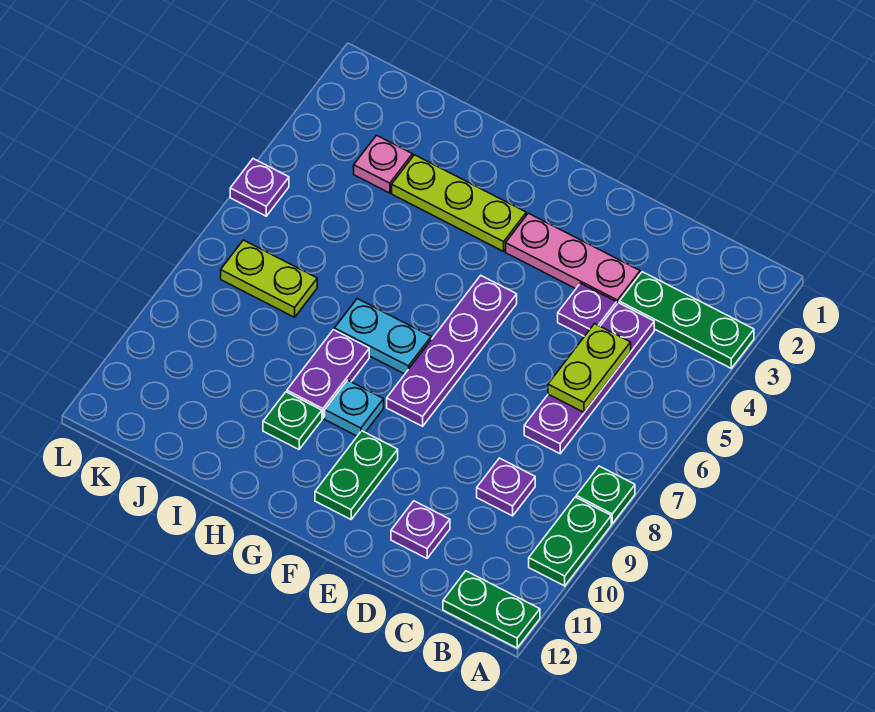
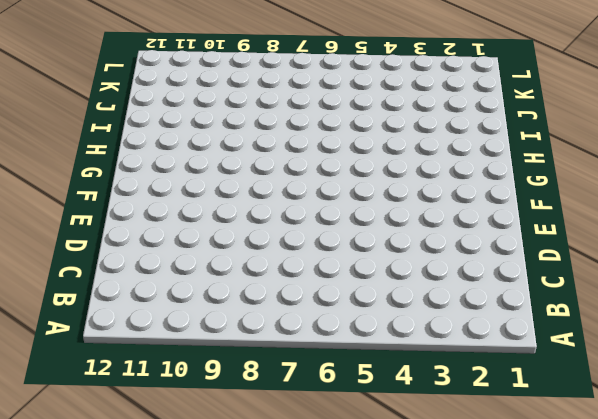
none -> green plate A3:C3 level 1
none -> green plate A8 level 1
none -> green plate A9:A10 level 1

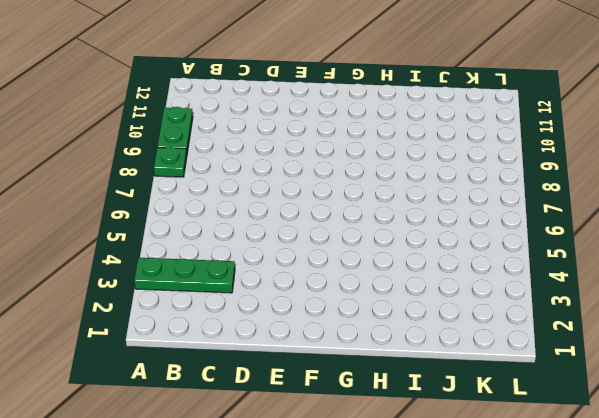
none -> green plate A12:B12 level 1
none -> purple plate C4:C7 level 1
none -> purple plate C9 level 1

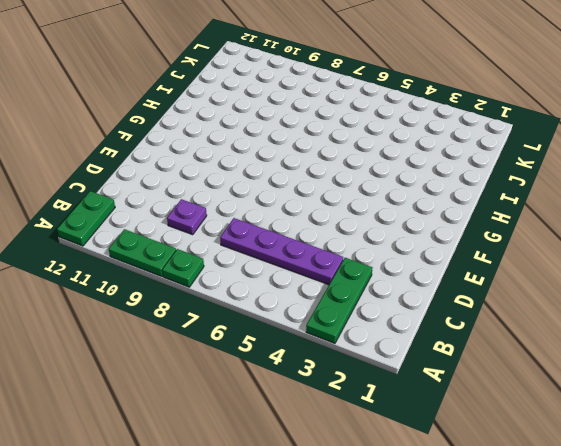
none -> pink plate D3:F3 level 1
none -> purple plate D4 level 1
none -> purple plate D11 level 1

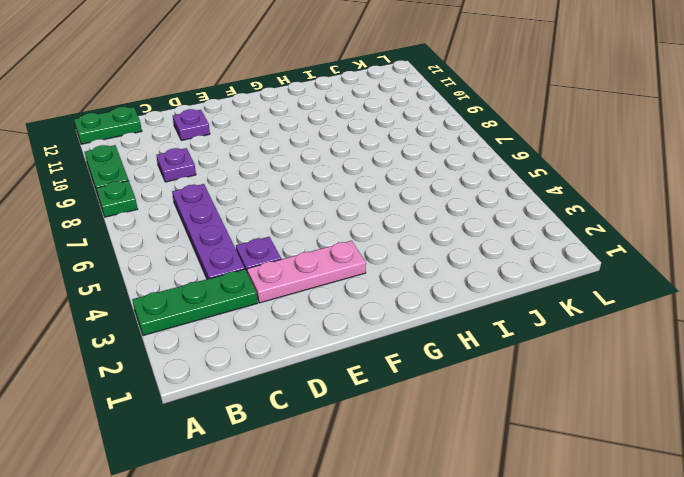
none -> purple plate F5:F8 level 1
none -> green plate F10:F11 level 1
none -> lime plate G3:I3 level 1

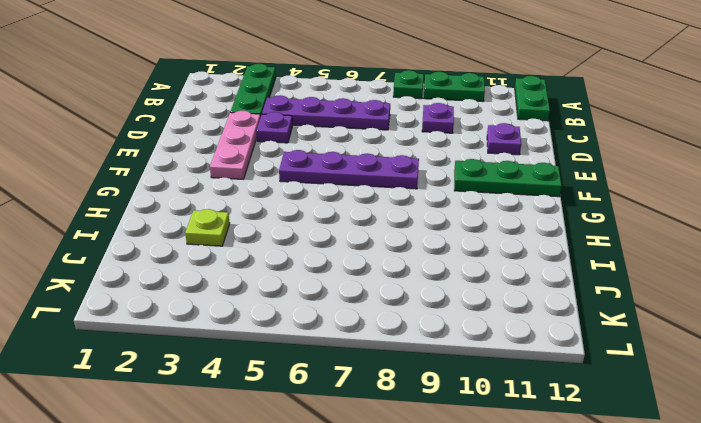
green plate F10:F12 level 1 -> green plate F10:F11 level 1
lime plate I3 level 1 -> lime plate G3:I3 level 1
none -> cyan plate G7:H7 level 1
none -> cyan plate G9 level 1
none -> purple plate H8:H9 level 1

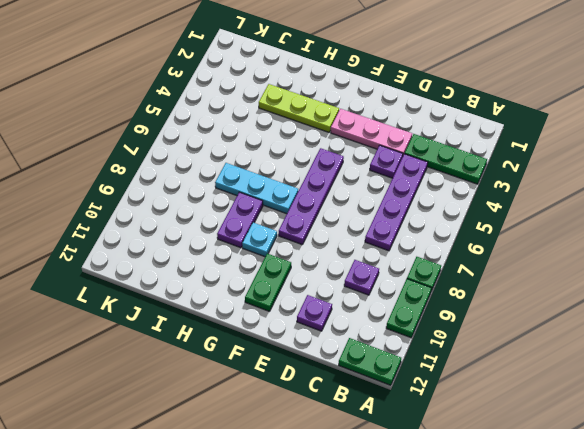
cyan plate G7:I7 level 1 -> cyan plate G7:H7 level 1
none -> green plate H10 level 1
none -> pink plate J3 level 1
none -> lime plate J7:K7 level 1

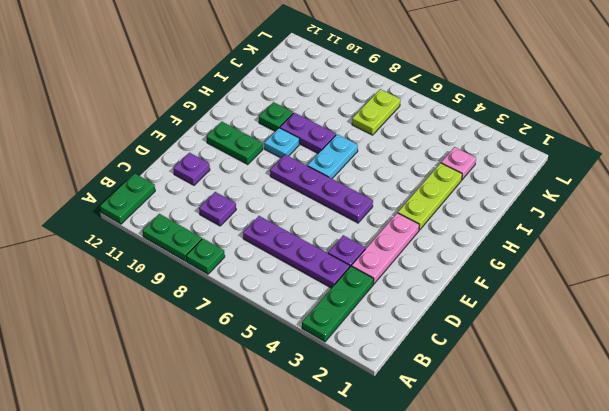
none -> purple plate L5 level 1
none -> lime plate C5:C6 level 2

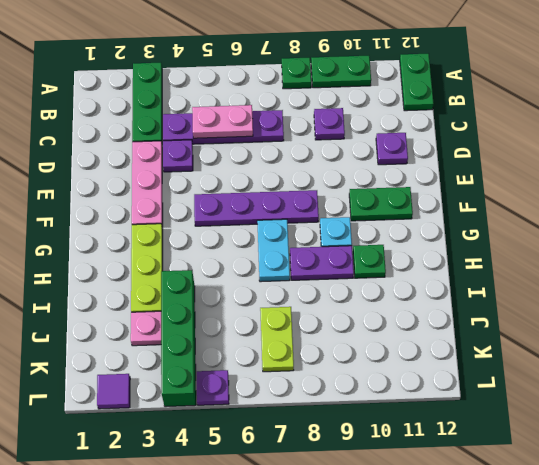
pink plate C5:C6 level 2 -> lime plate C5:C6 level 2
green brick I4:L4 level 1 -> none
purple tile L2 level 1 -> none

